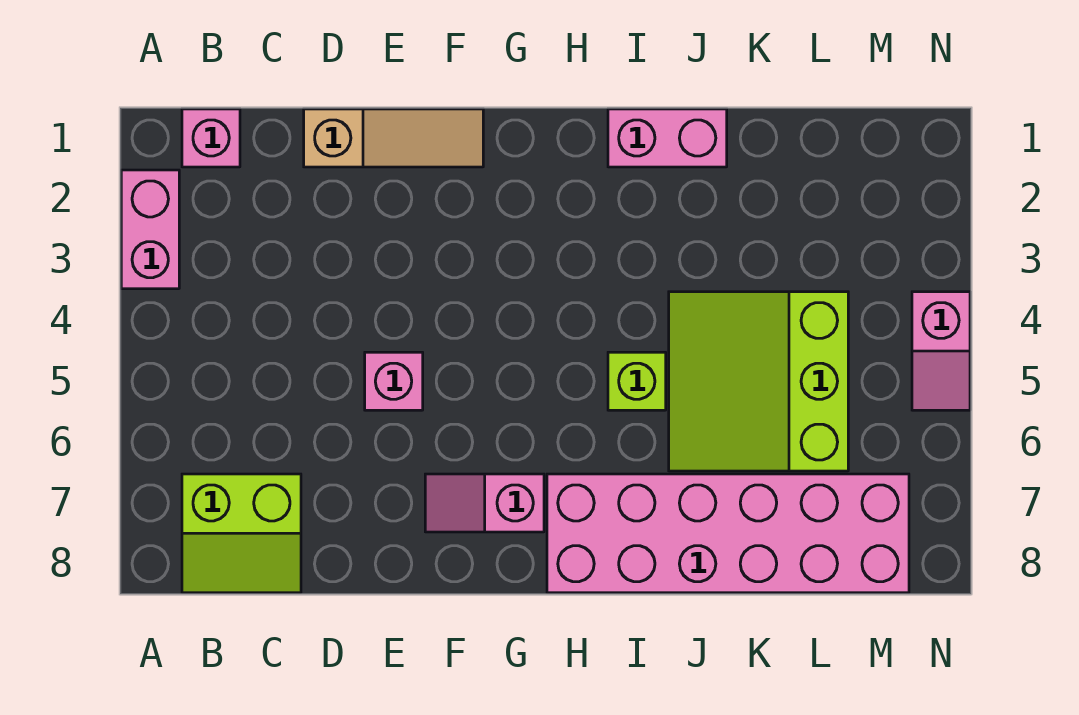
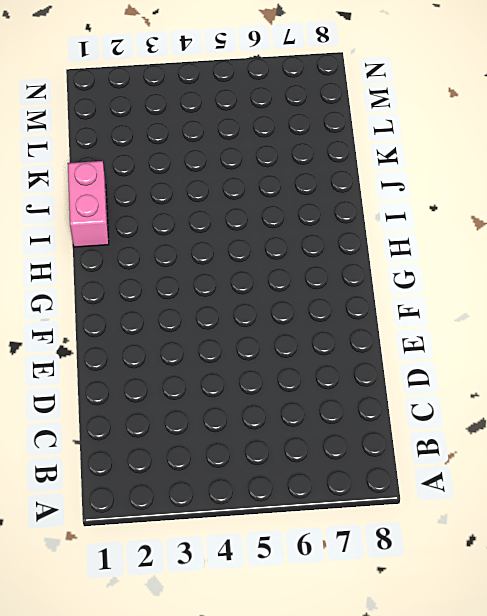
none -> pink brick A2:A3 level 1
none -> pink brick B1 level 1

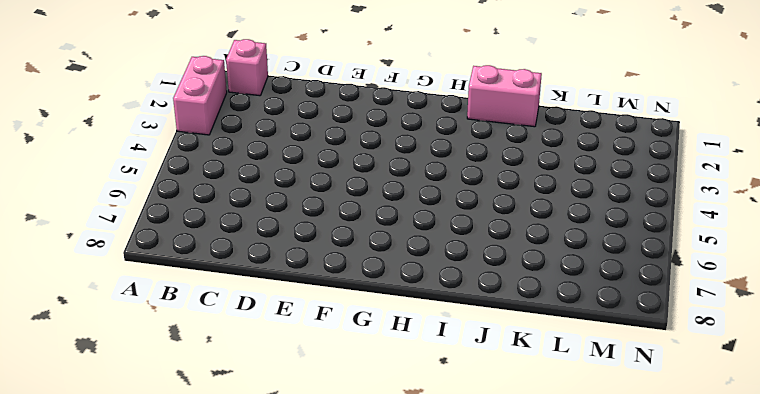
none -> lime slope B7:C8 level 1 top 7
none -> tan slope D1:F1 level 1 top D

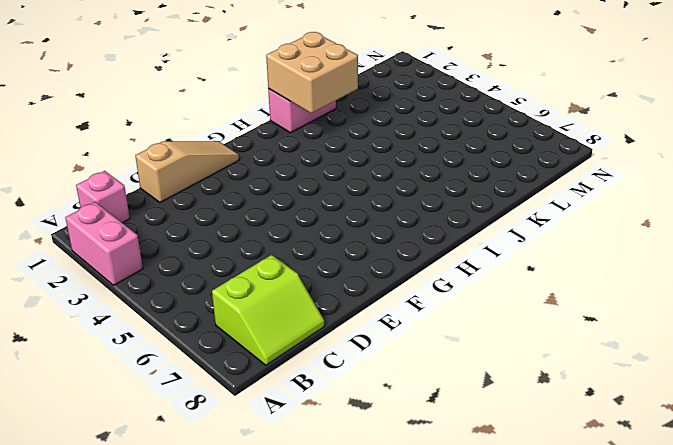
tan brick I1:J2 level 2 -> none
none -> pink brick E5 level 1
none -> pink slope F7:G7 level 1 top G

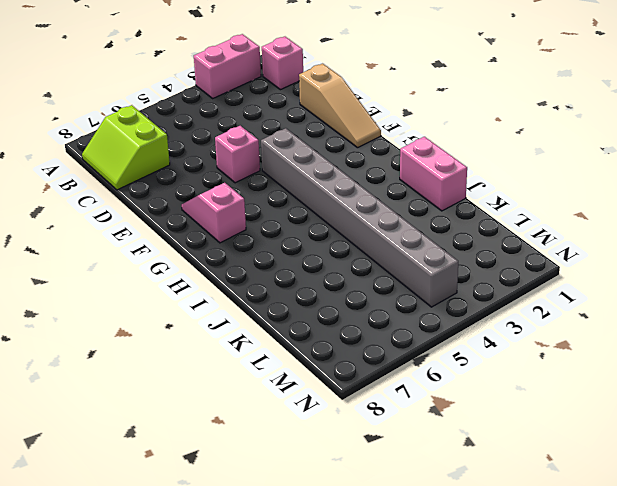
grey brick F4:M4 level 1 -> lime slope J4:L6 level 1 top L
none -> pink brick H7:M8 level 1
none -> lime brick I5 level 1

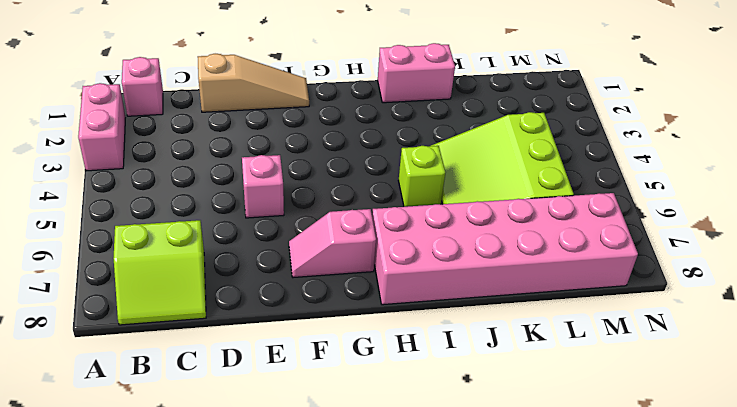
none -> pink slope N4:N5 level 1 top 4

